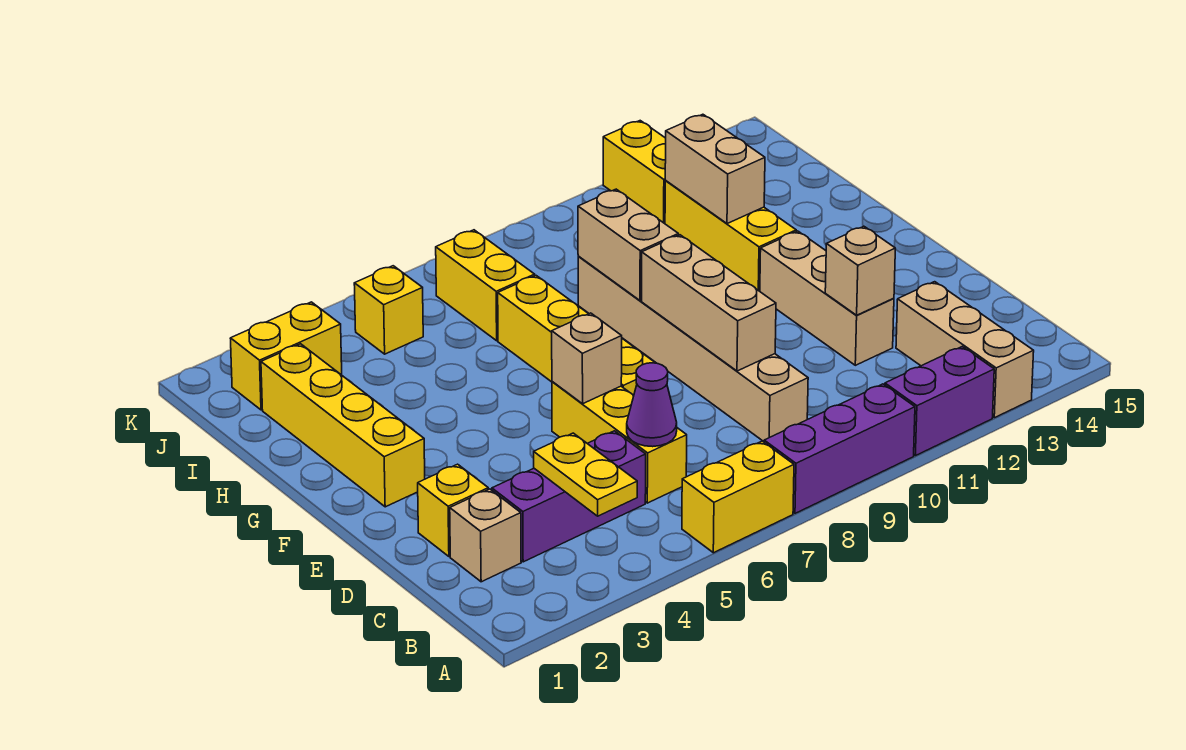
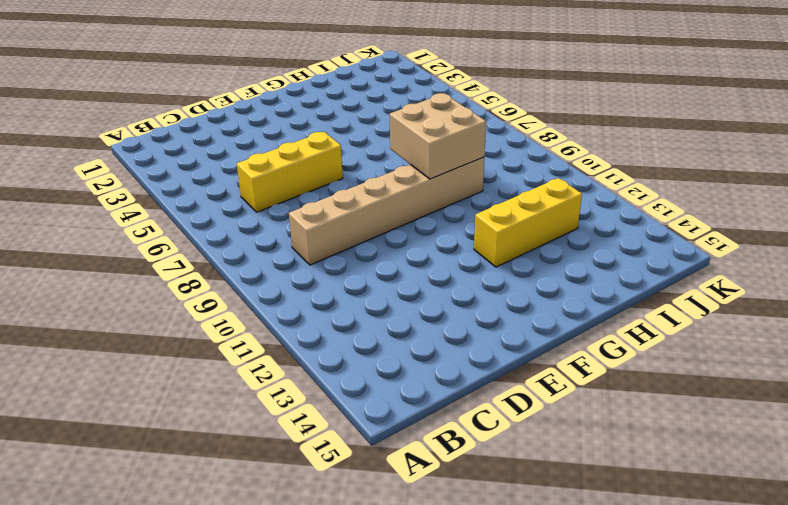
tan brick G8:H9 level 2 -> tan brick G9:H9 level 2
none -> yellow brick A6:A7 level 1
none -> purple brick A8:A10 level 1
none -> purple brick A11:A12 level 1

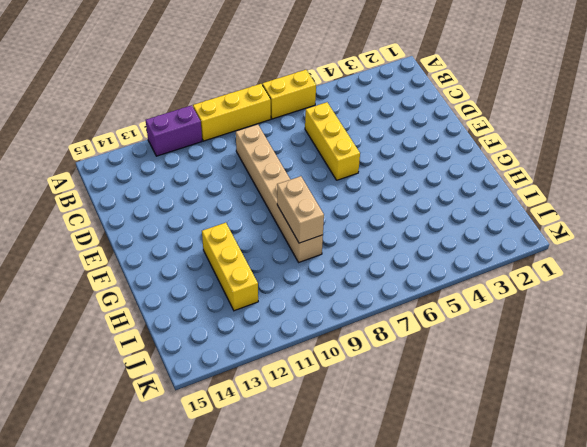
yellow brick A8:A10 level 1 -> purple brick A8:A10 level 1
none -> tan brick A13:C13 level 1
none -> tan brick C2 level 1
none -> purple brick C3:C5 level 1

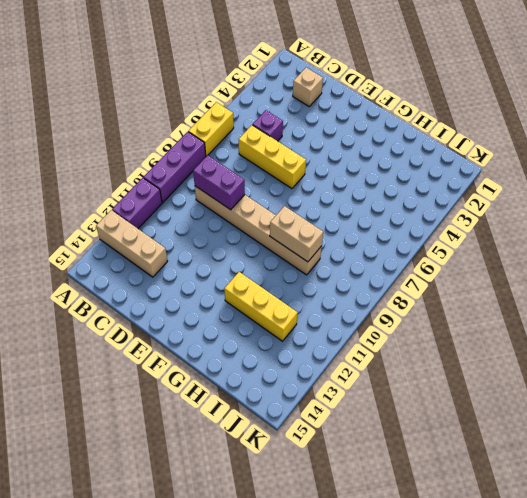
purple brick C5 level 1 -> purple brick C3:C5 level 1
purple brick C9:D9 level 2 -> tan brick D9:F9 level 2
none -> yellow brick D2 level 1
none -> tan brick D12:F12 level 1
none -> yellow brick E7:H7 level 1

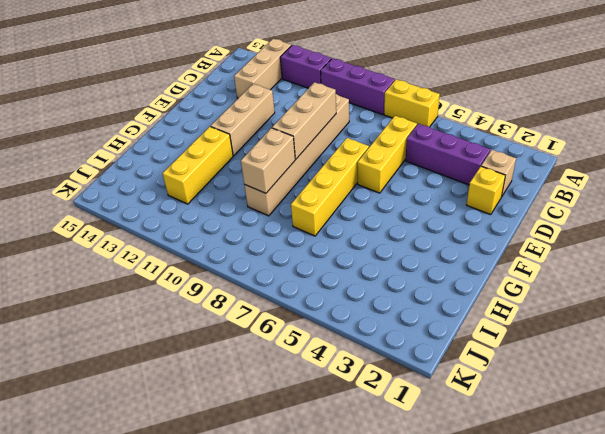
none -> yellow brick F2:I2 level 1
none -> yellow brick I7:J7 level 1
none -> yellow brick J2:J3 level 1

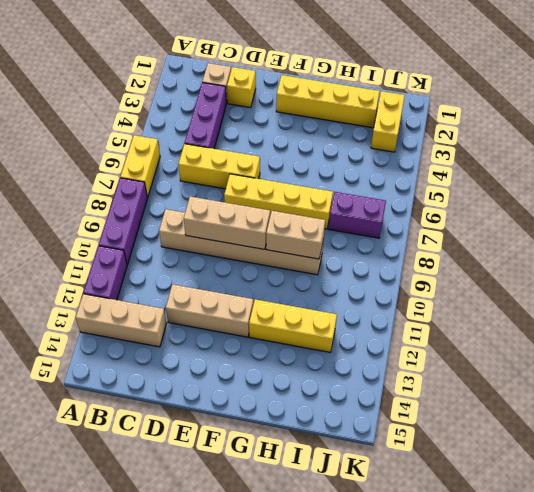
purple brick I7:J7 level 1 -> yellow brick I7:J7 level 1
none -> yellow brick J5 level 1
none -> yellow brick J12:K12 level 1
none -> yellow plate B4:C4 level 2

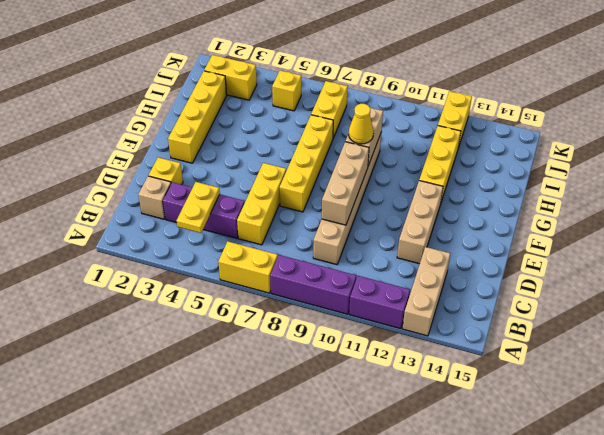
yellow cone G9 level 3 -> none
none -> purple cone C6 level 2
none -> tan brick D12 level 2
none -> tan brick E6 level 2

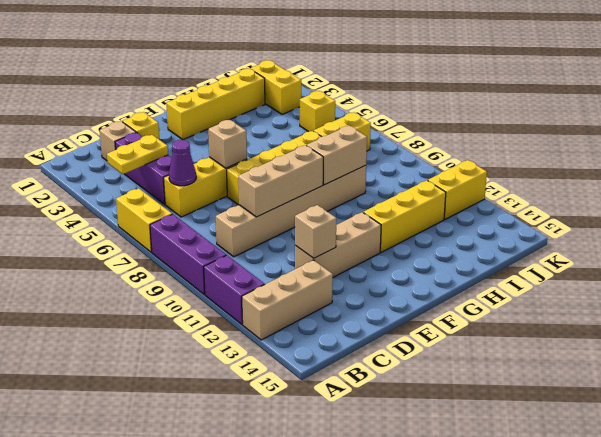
none -> tan brick H12:I12 level 2

